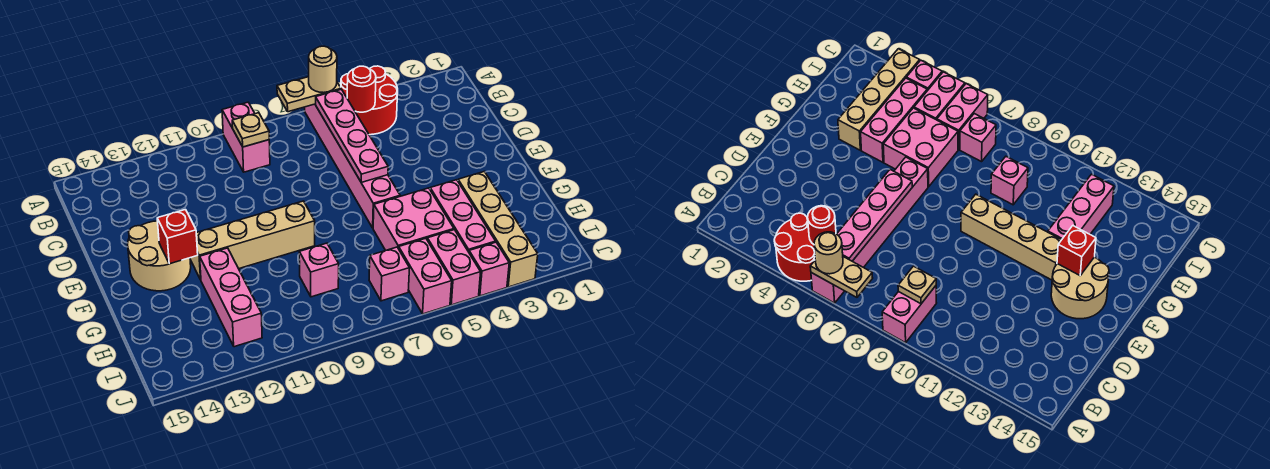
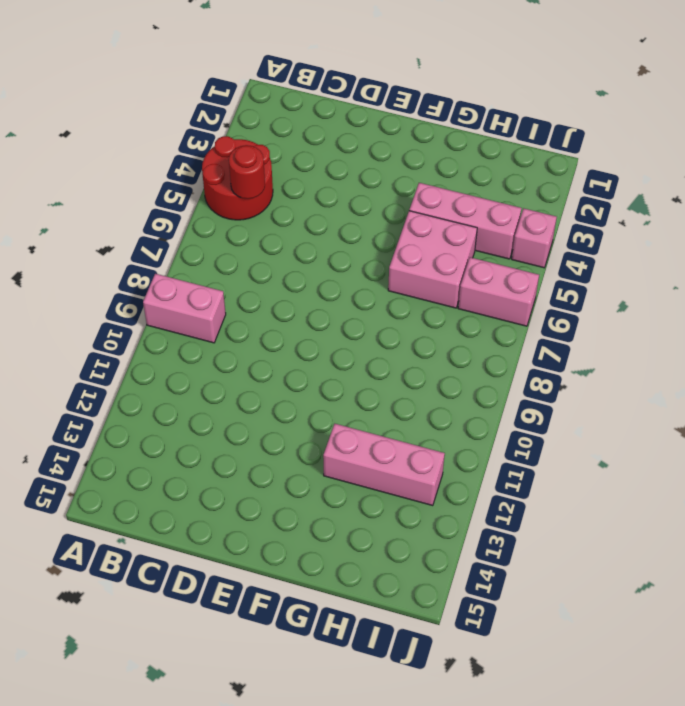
none -> pink brick A6:F6 level 1
none -> tan round brick E13:F14 level 1
none -> tan brick F9:F12 level 1

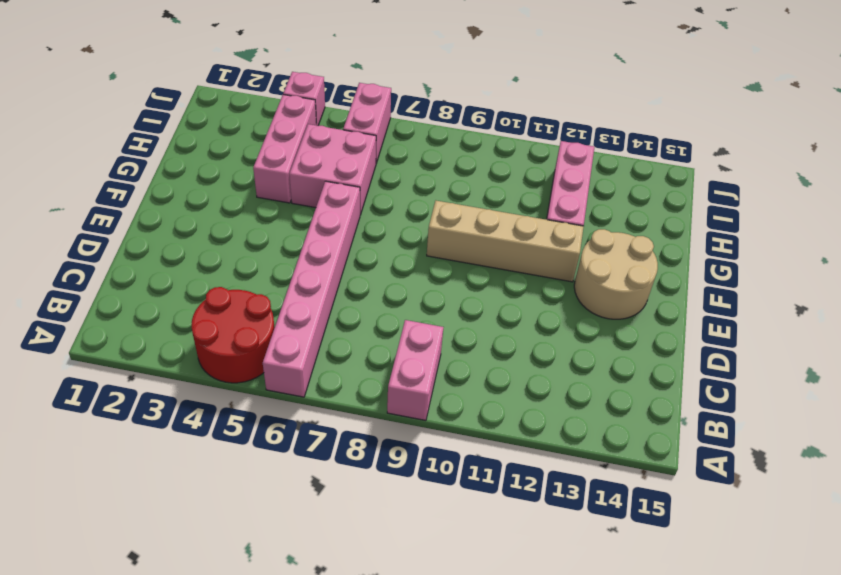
none -> tan brick G3:J3 level 1
none -> pink brick H9 level 1
none -> pink brick I5:J5 level 1

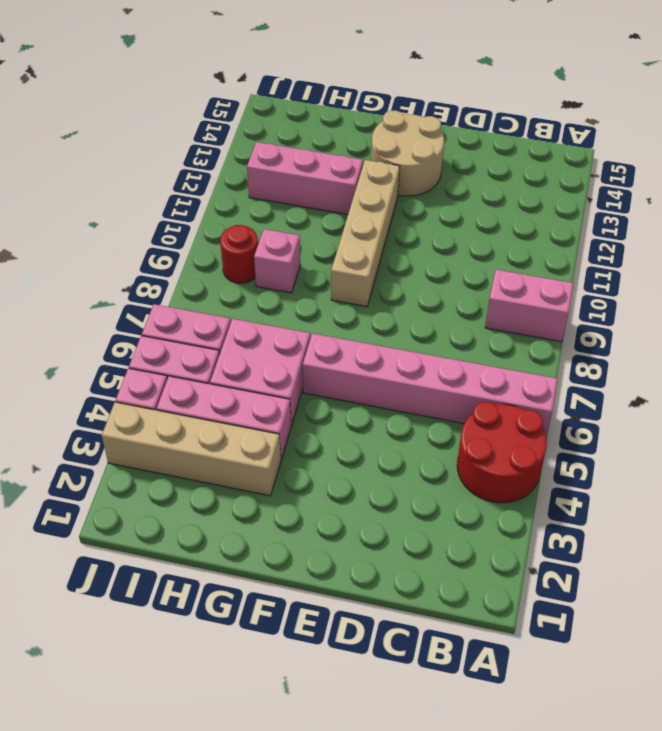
red round brick I9 level 1 -> red round brick B5 level 2
none -> pink brick I7 level 1
none -> tan plate A6:A7 level 2
none -> pink plate B6:E6 level 2

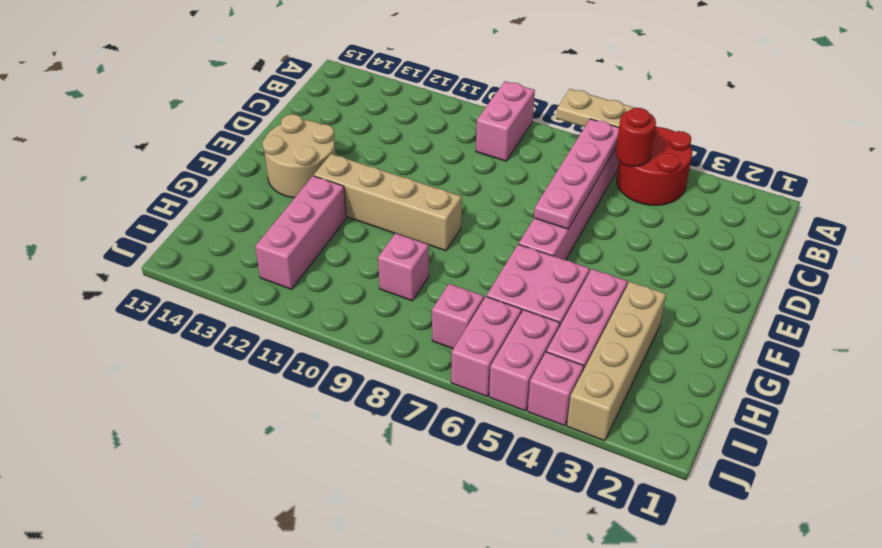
none -> tan plate B9 level 2
none -> red brick F13 level 2
none -> tan round brick A6 level 3

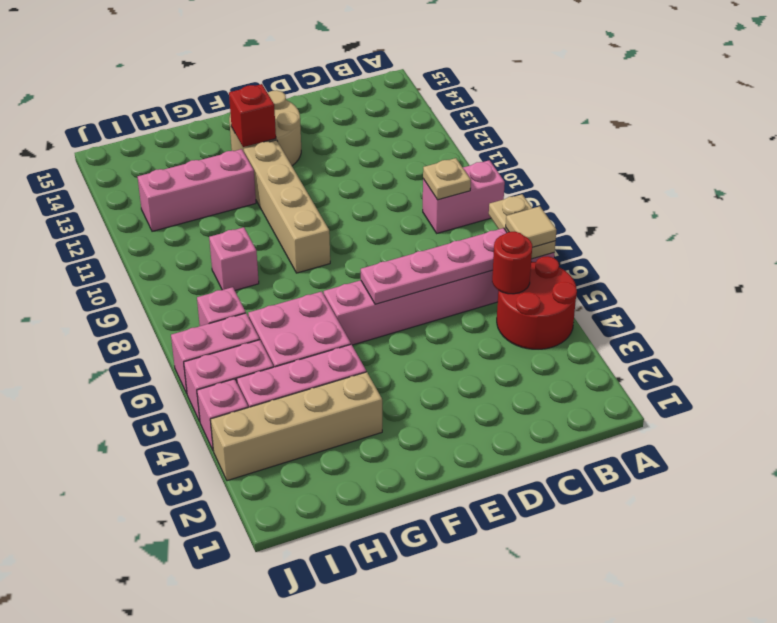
tan tile A6 level 3 -> tan round brick A6 level 3

